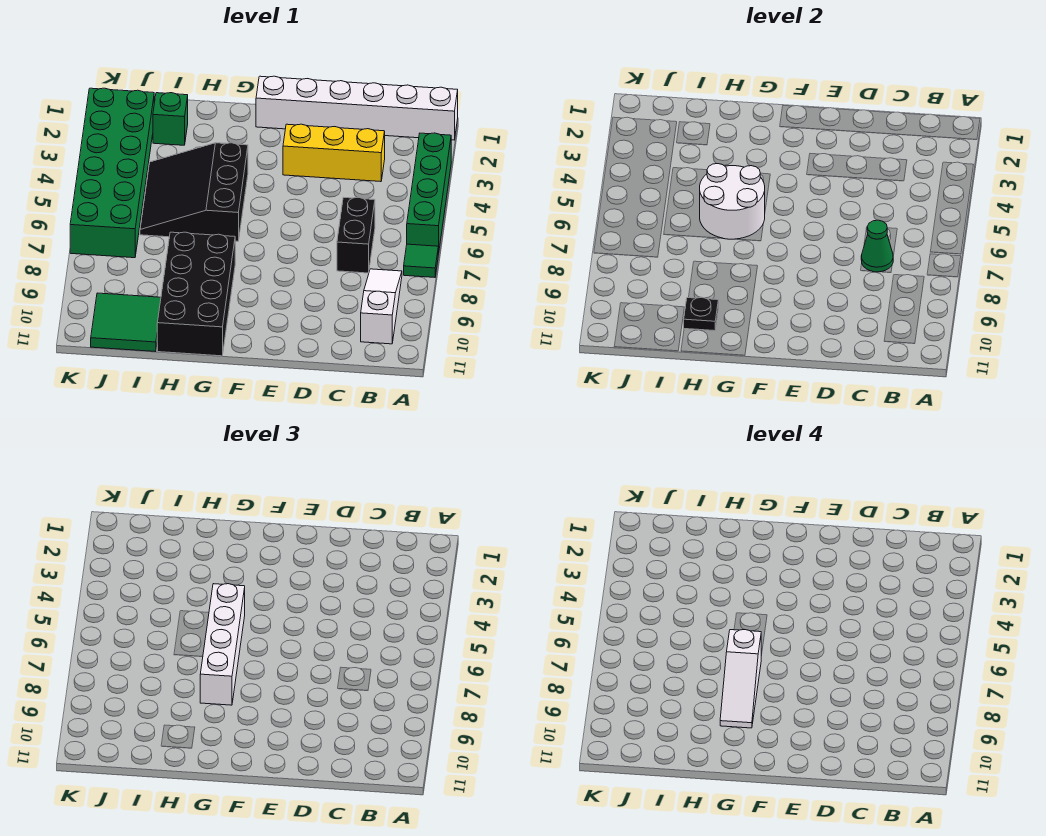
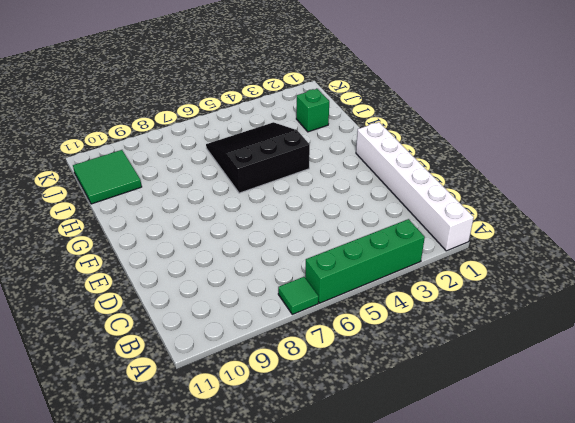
none -> white slope B8:B10 level 1 top 10
none -> yellow brick C3:E3 level 1
none -> black brick C6:C7 level 1

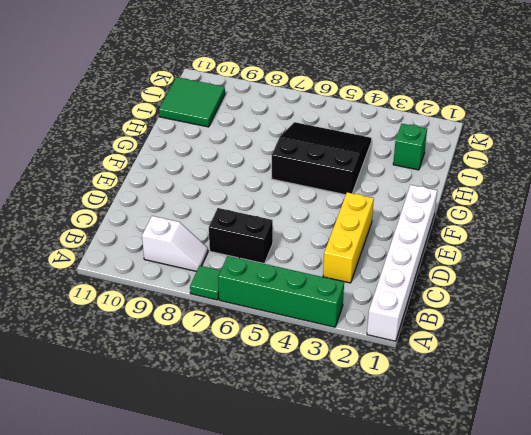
white slope B8:B9 level 1 top 9 -> white slope B8:B10 level 1 top 10
none -> black brick G8:H11 level 1
none -> green brick J2:K7 level 1
none -> green cone C7 level 2

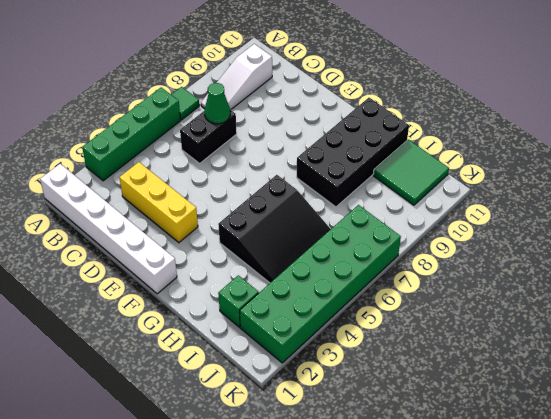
none -> white round brick G5:H6 level 2
none -> black plate H10 level 2
none -> white brick G5:G8 level 3

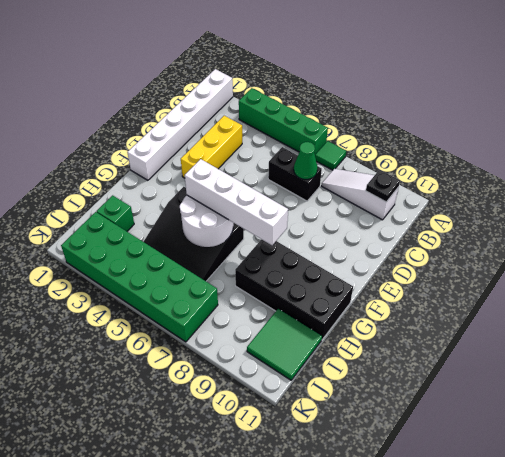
black plate B10 level 2 -> black plate H10 level 2
none -> white slope G7:G9 level 4 top 7

